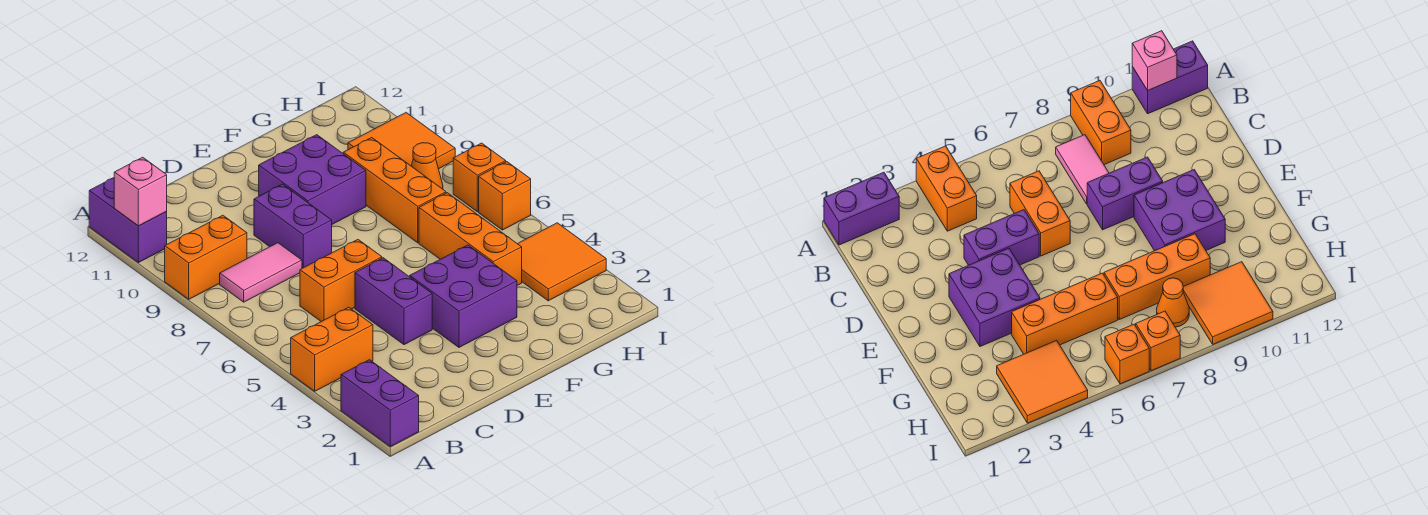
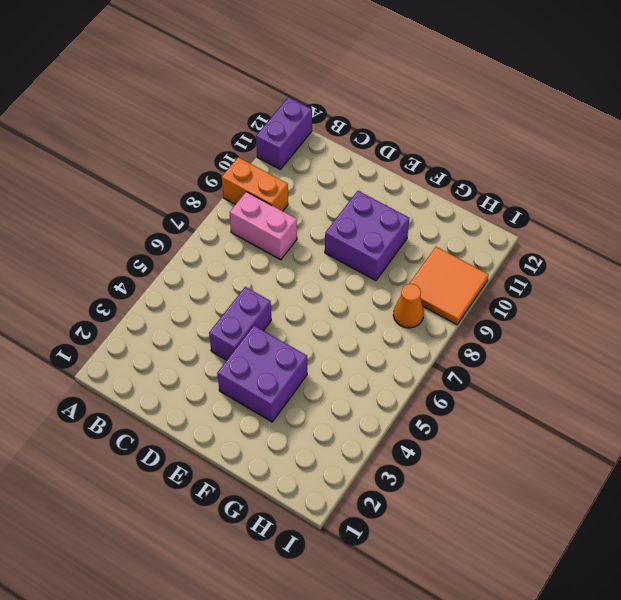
pink brick B8:C8 level 1 -> pink tile B8:C8 level 1
none -> purple brick A1:A2 level 1
none -> orange brick A4:B4 level 1
none -> orange brick C6:D6 level 1

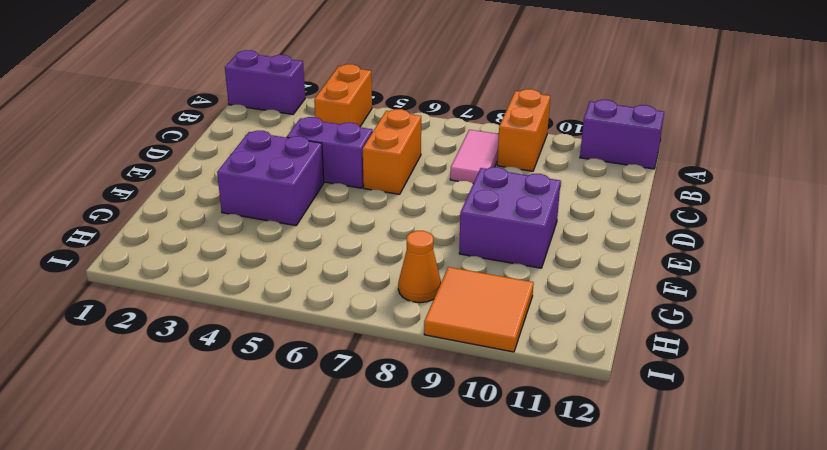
none -> purple brick D8:D9 level 1
none -> orange brick G4:G6 level 1
none -> orange brick G7:G9 level 1

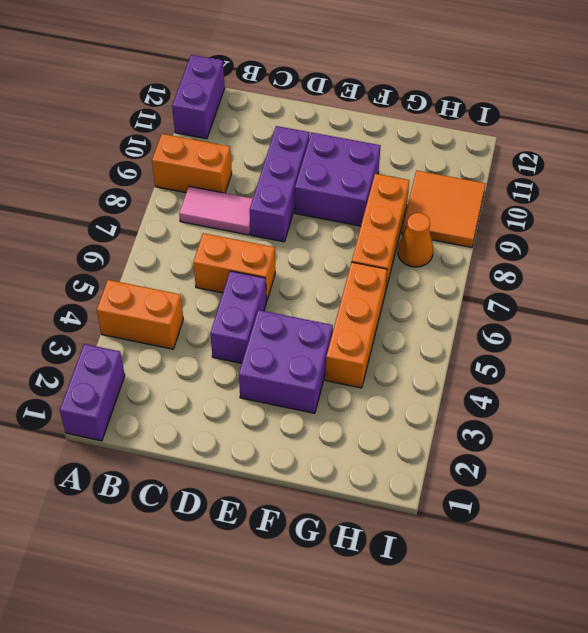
purple brick D8:D10 level 1 -> purple brick D8:D9 level 1
none -> orange tile H3:I4 level 1
none -> orange brick I6 level 1
none -> orange brick I7 level 1

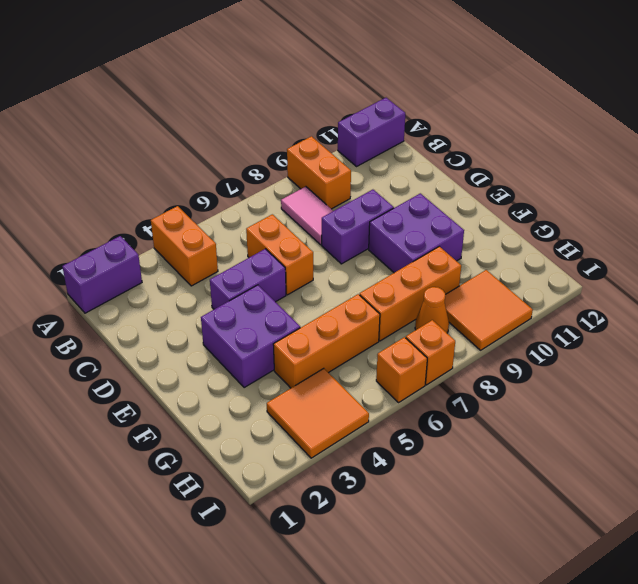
none -> pink brick A11 level 2

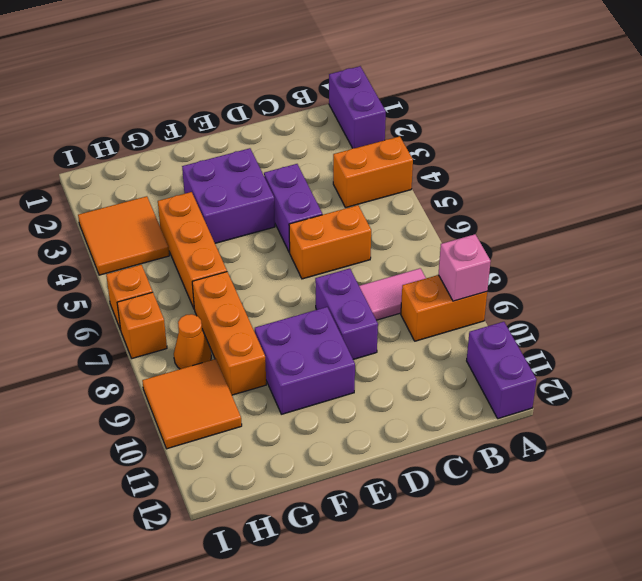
pink brick A9 level 2 -> pink brick A11 level 2

